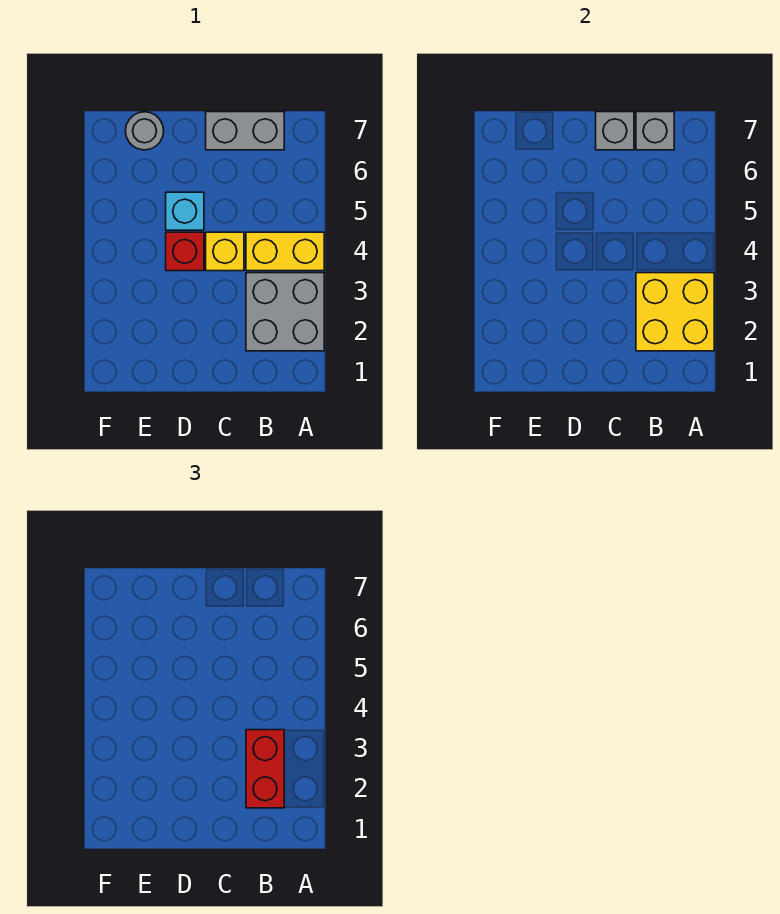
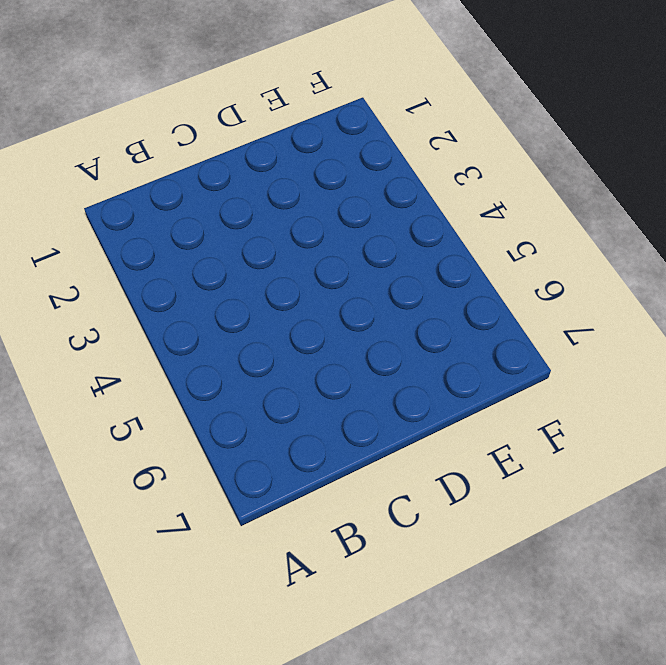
none -> grey brick A2:B3 level 1
none -> yellow brick A4:B4 level 1

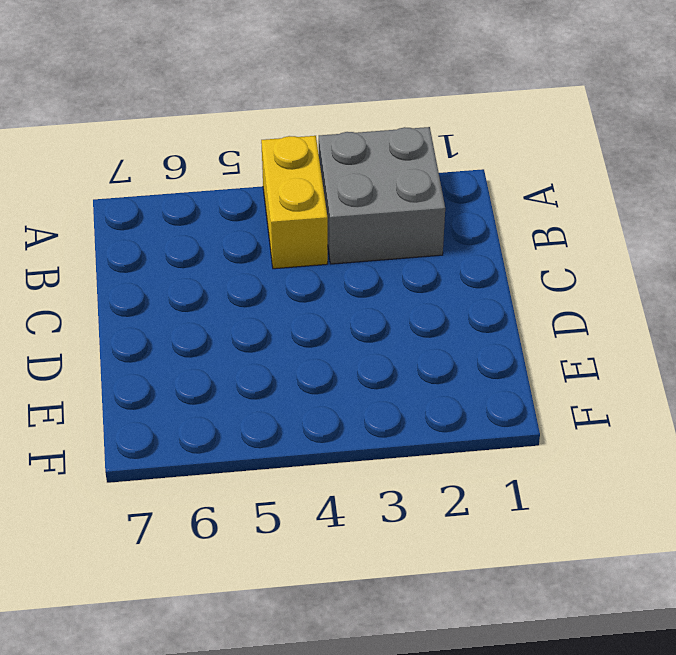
none -> grey brick B7:C7 level 1
none -> yellow brick C4 level 1

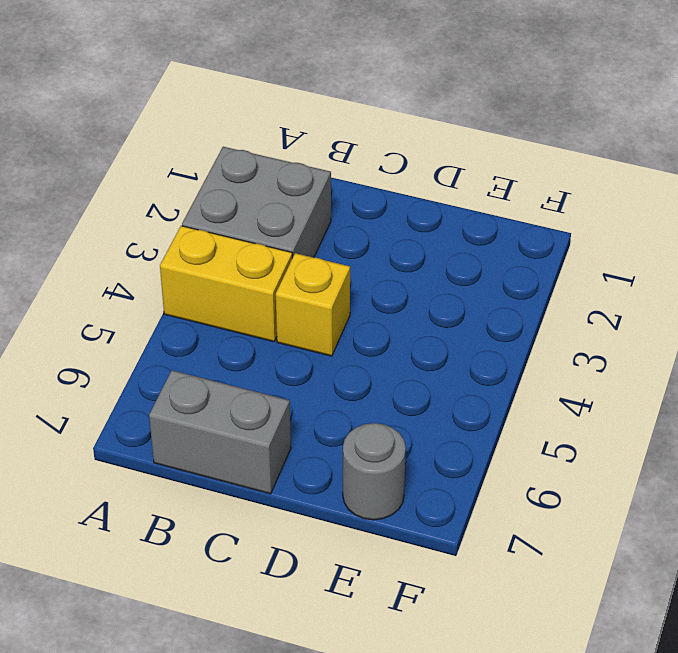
none -> red brick D4 level 1
none -> cyan brick D5 level 1

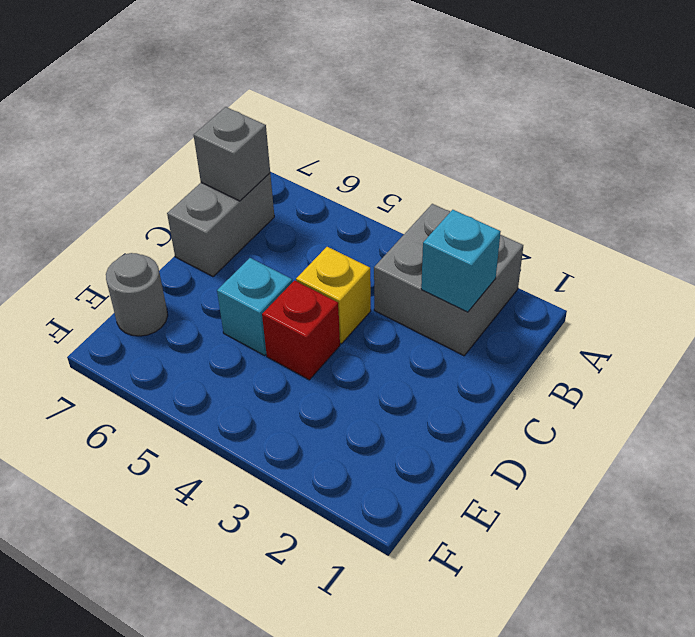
cyan brick B2 level 2 -> yellow brick A2:B3 level 2
none -> yellow brick A4:B4 level 1
none -> grey brick C7 level 2

